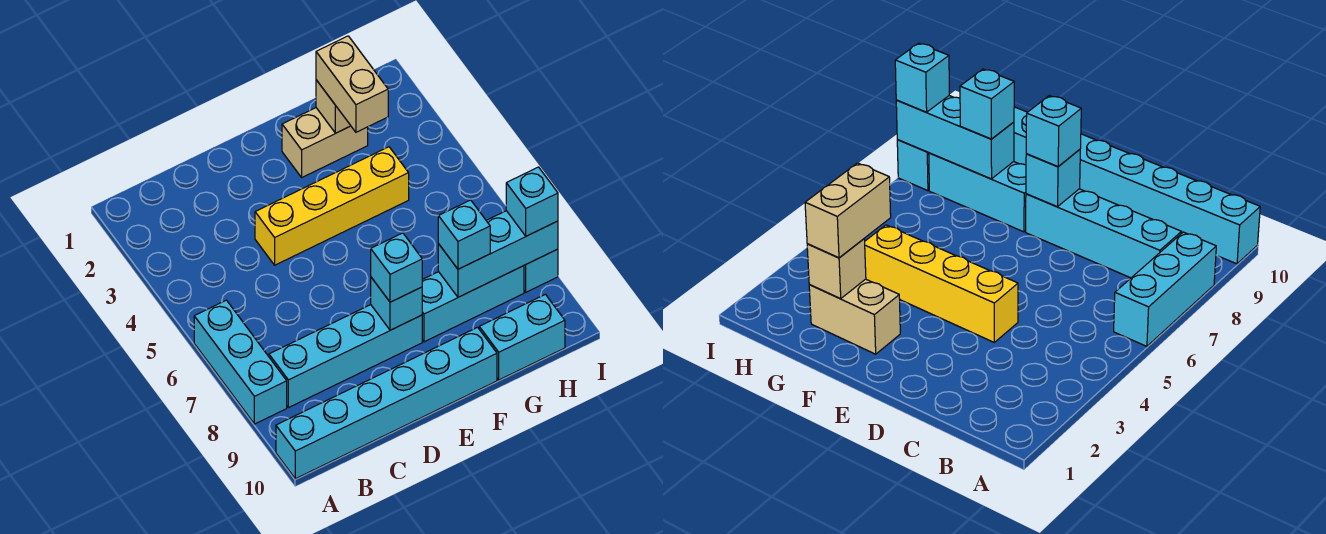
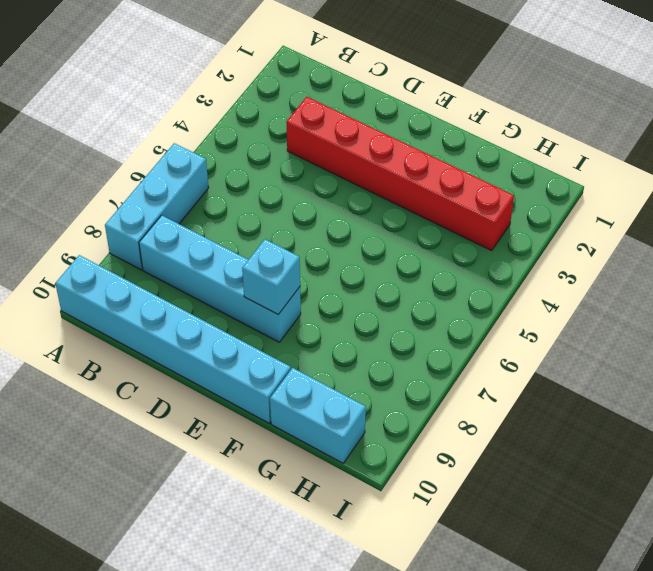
red brick C3:H3 level 1 -> none
none -> yellow brick D4:G4 level 1
none -> tan brick F2:G2 level 1
none -> cyan brick F8:H8 level 1

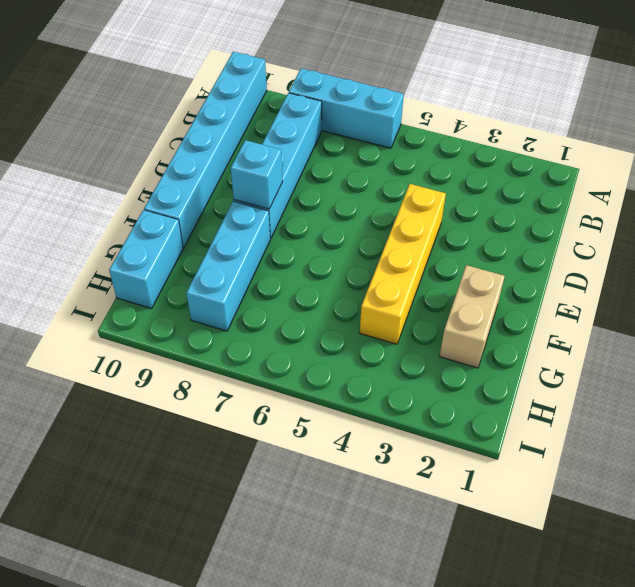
none -> cyan brick I8 level 1
none -> tan brick G2 level 2
none -> cyan brick G8:I8 level 2

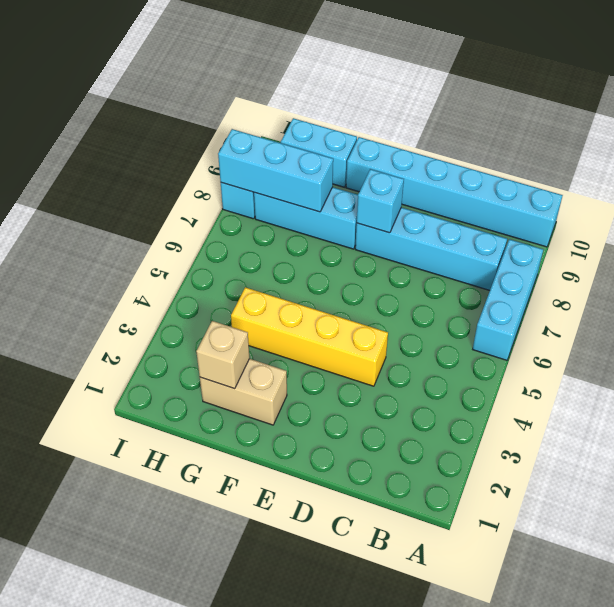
none -> cyan brick E8 level 3
none -> tan brick G2:G3 level 3
none -> cyan brick G8 level 3

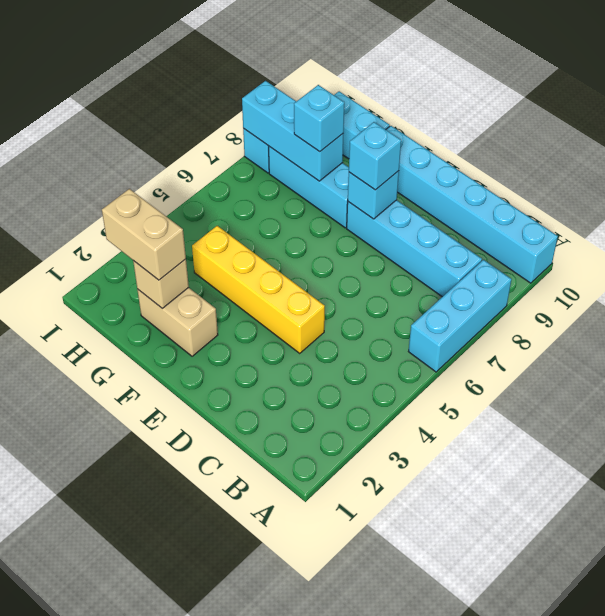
tan brick G2:H2 level 3 -> tan brick G2:G3 level 3
none -> cyan brick I8 level 3

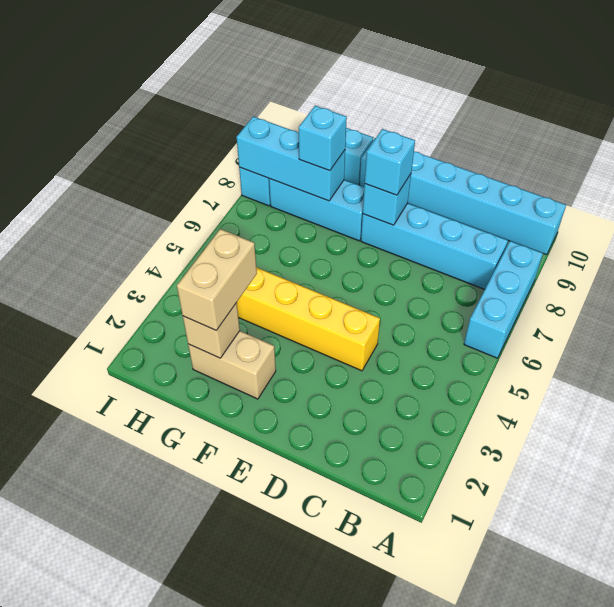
none -> cyan brick I8 level 3

